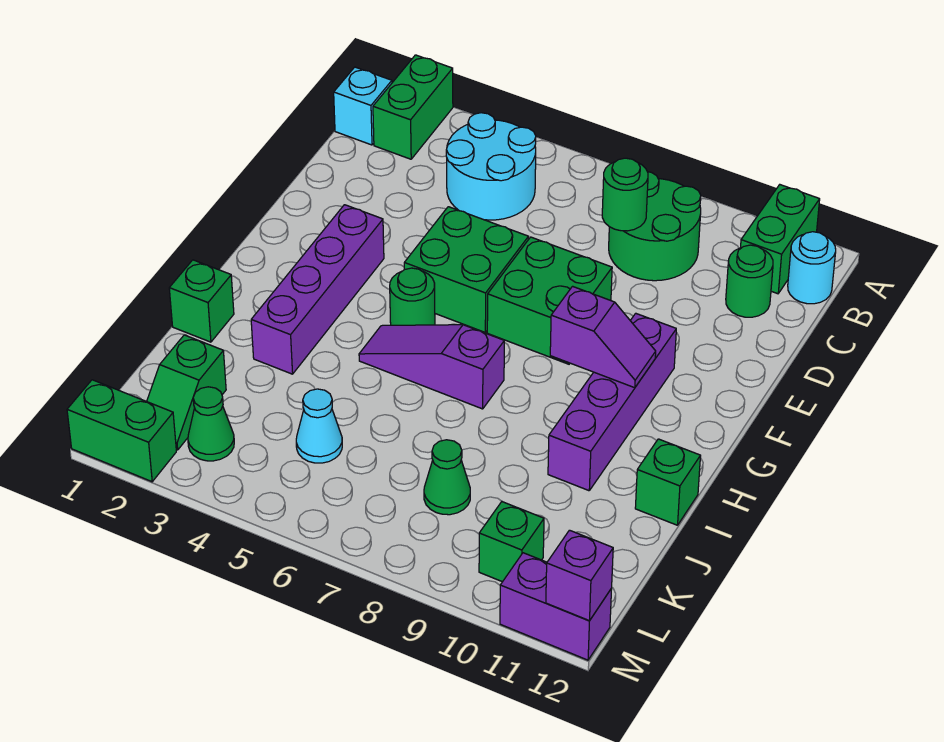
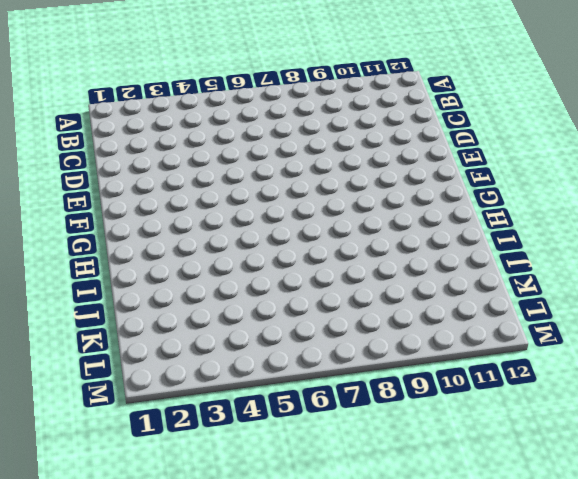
none -> green brick A2:B2 level 1
none -> green brick A11:B11 level 1
none -> cyan brick B1 level 1

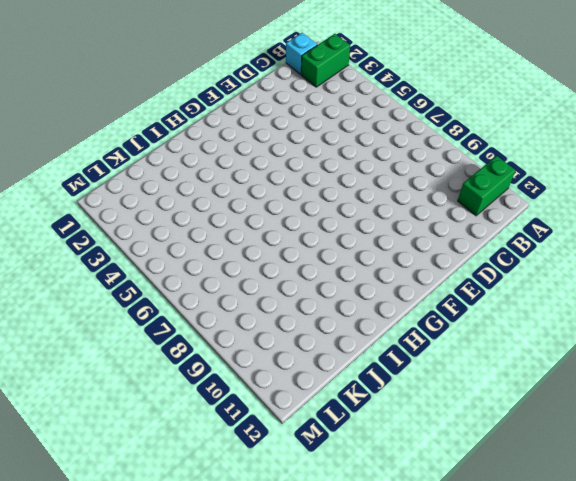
none -> cyan round brick B4:C5 level 1
none -> green round brick B8:C9 level 1
none -> cyan round brick B12 level 1

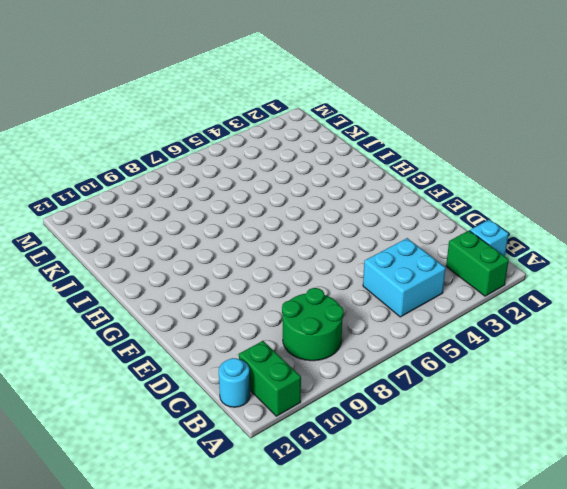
cyan brick B4:C5 level 1 -> cyan round brick B4:C5 level 1
none -> green round brick C11 level 1
none -> green brick E5:F6 level 1
none -> green brick E7:F8 level 1

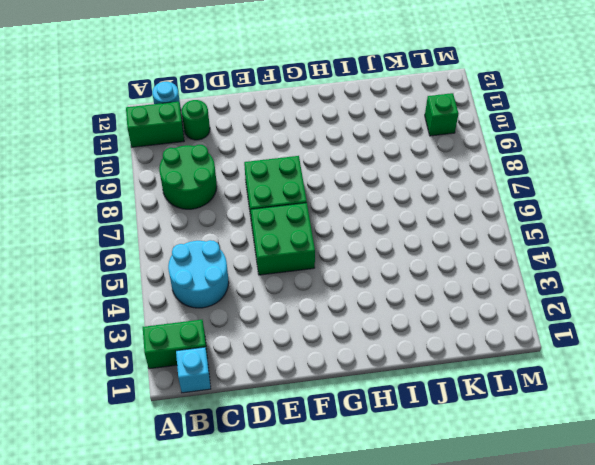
none -> purple brick F3:I3 level 1
none -> purple brick F10:I10 level 1
none -> green round brick G5 level 1

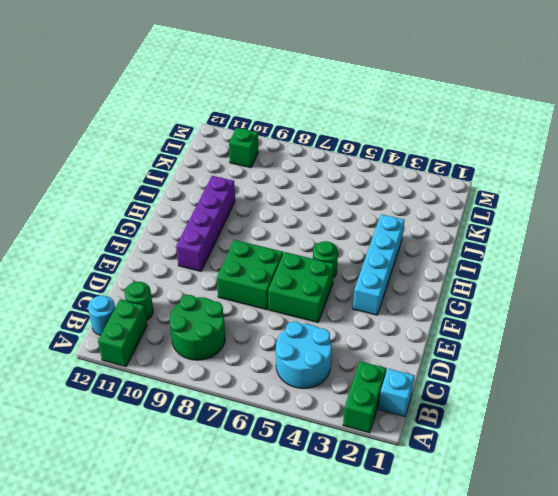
cyan brick F3:I3 level 1 -> purple brick F3:I3 level 1
none -> purple slope H5:H7 level 1 top 7
none -> green brick I1 level 1
none -> green brick I12 level 1

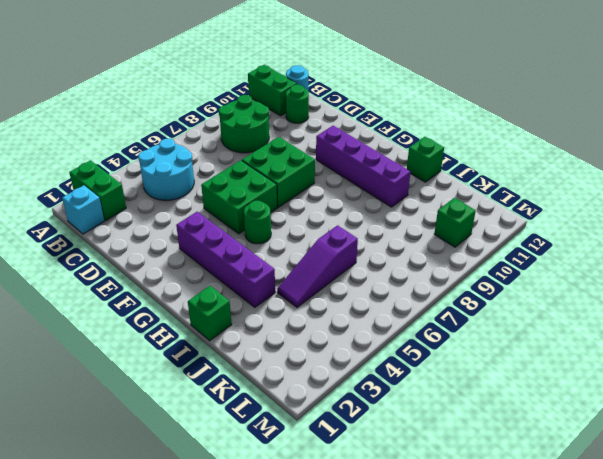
purple slope J4:J6 level 1 top 6 -> purple slope H5:H7 level 1 top 7
none -> green slope K2:L2 level 1 top K
none -> cyan cone K5 level 1
none -> green cone K8 level 1

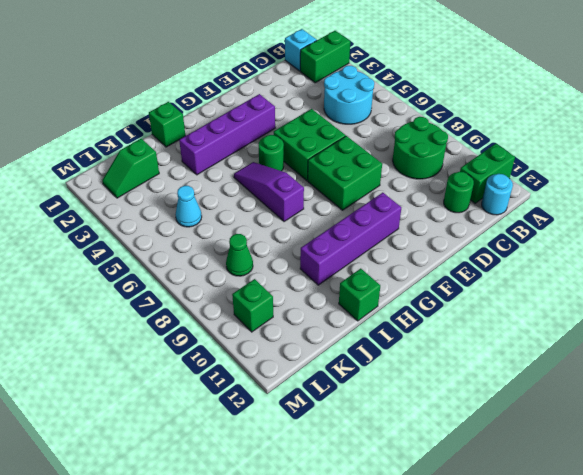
none -> green cone L3 level 1
none -> green brick M1:M2 level 1
none -> purple brick M11:M12 level 1

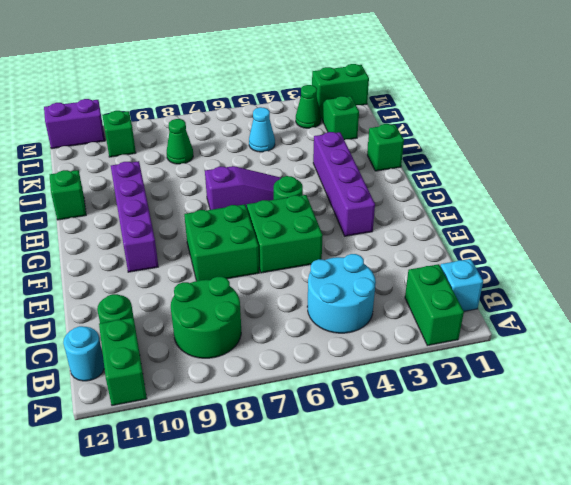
none -> green round brick C8 level 2
none -> purple slope G9:G10 level 2 top 9
none -> purple brick M12 level 2

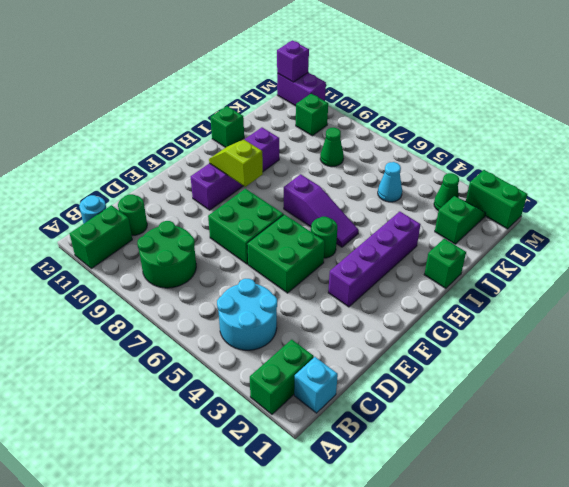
lime slope G9:G10 level 2 top 9 -> purple slope G9:G10 level 2 top 9
none -> green round brick C8 level 2

